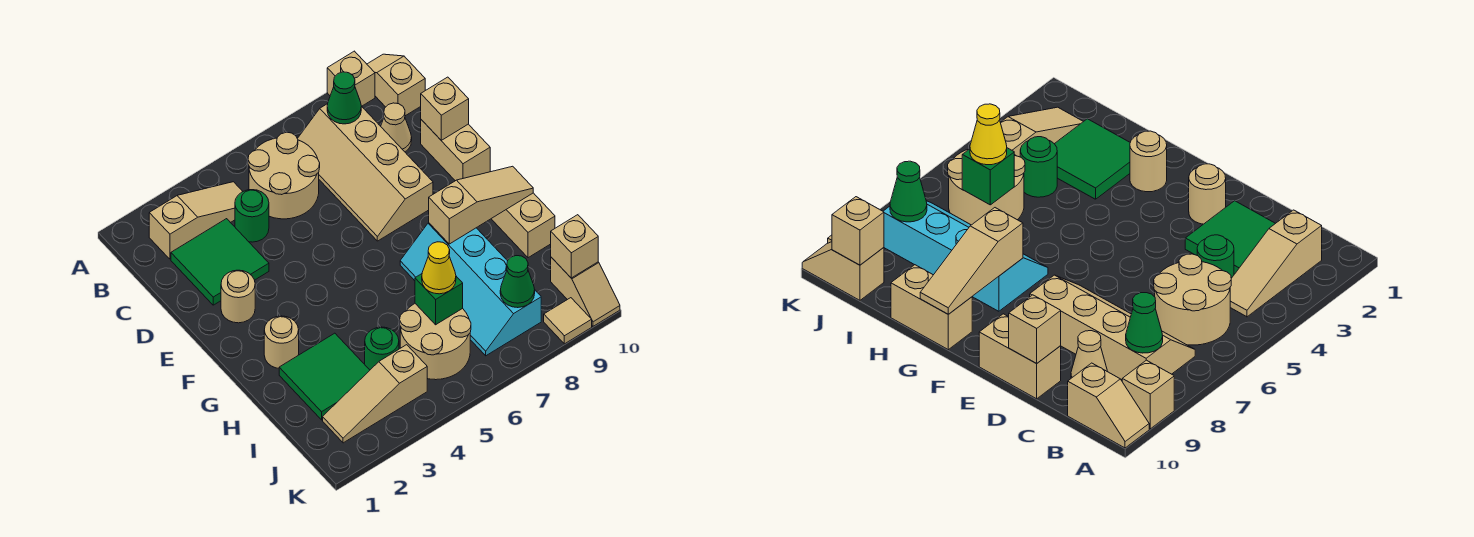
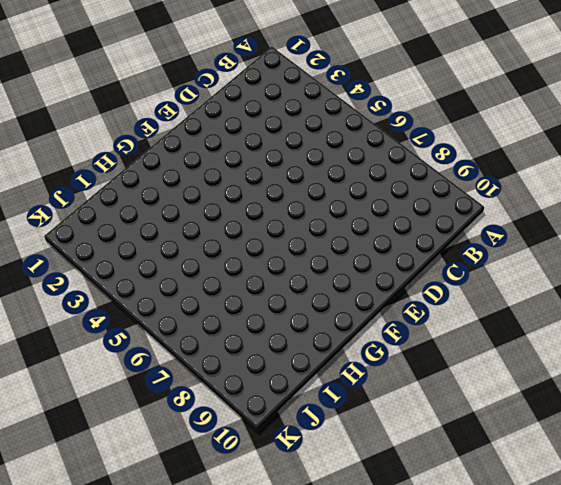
none -> tan brick A9 level 1
none -> tan slope A10:B10 level 1 top B
none -> tan slope B2:B4 level 1 top 2

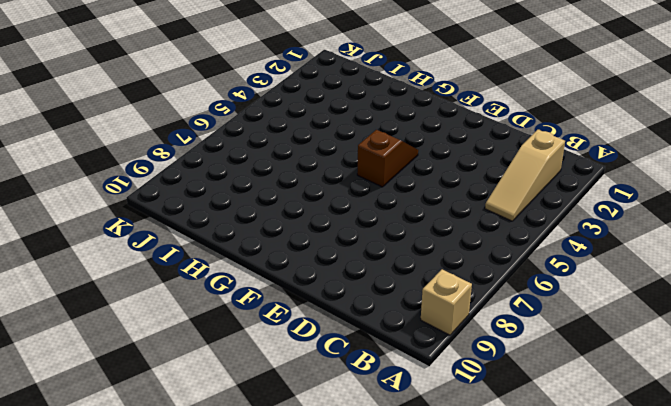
brown slope F4:F5 level 1 top 5 -> none
none -> tan slope A10:B10 level 1 top B
none -> tan round brick B5:C6 level 1
none -> tan slope B7:E8 level 1 top 8

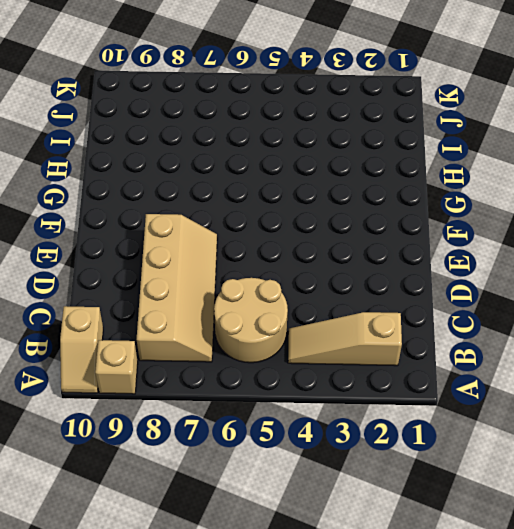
none -> green tile C2:D3 level 1
none -> green round brick C4 level 1
none -> tan cone C9 level 1

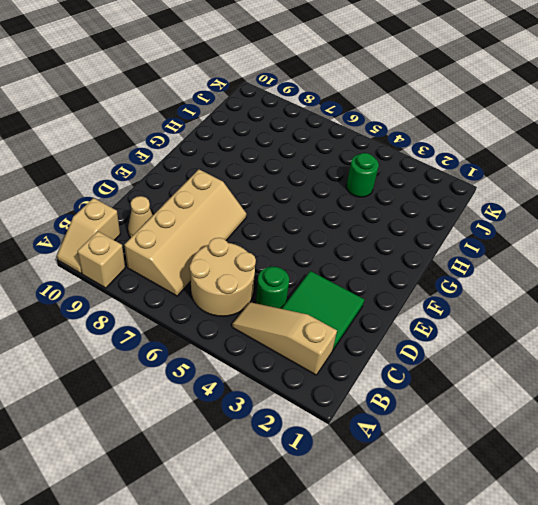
none -> tan brick D10:E10 level 1
none -> tan round brick E2 level 1
none -> tan round brick G2 level 1

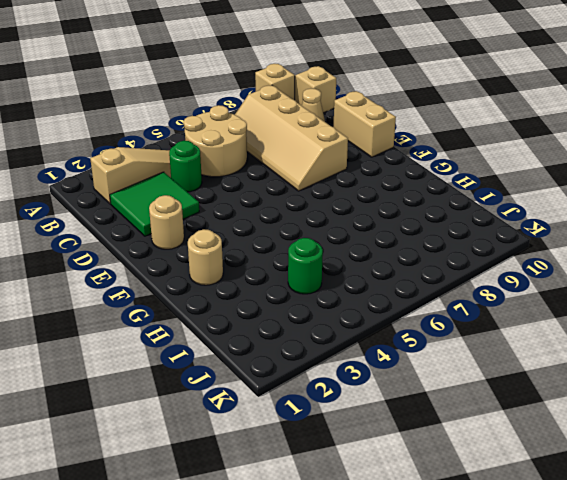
none -> cyan slope G7:J8 level 1 top 8
none -> tan brick G10:H10 level 1
none -> green tile H2:I3 level 1

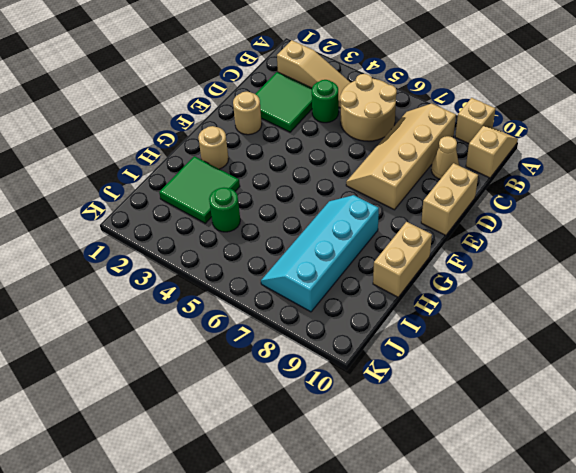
none -> tan round brick I5:J6 level 1
none -> tan slope J2:J4 level 1 top 4
none -> tan slope J10:K10 level 1 top J

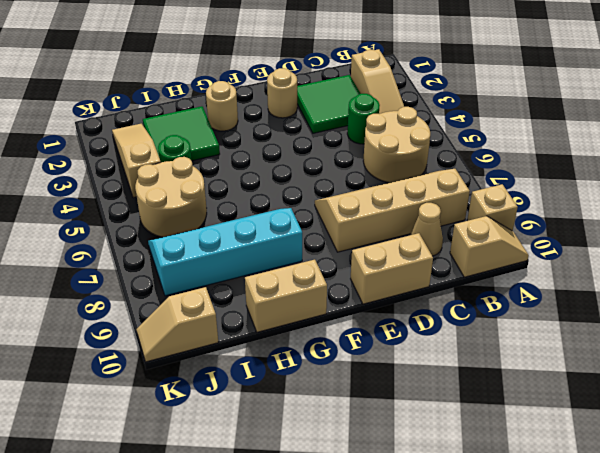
none -> tan tile K9 level 1
none -> green cone B8 level 2
none -> tan brick D10 level 2

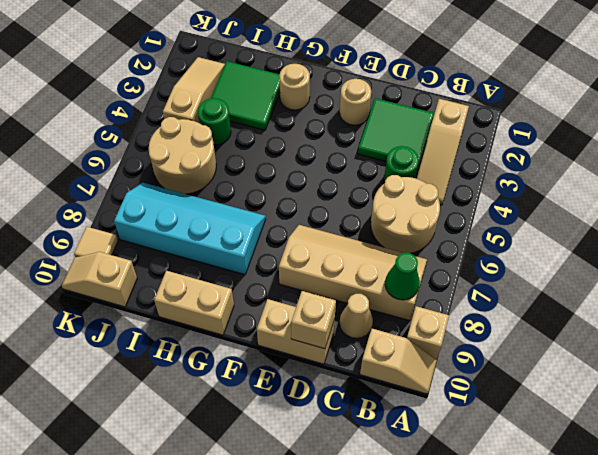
none -> tan slope G8:G10 level 2 top 8
none -> green brick I6 level 2
none -> green cone J8 level 2

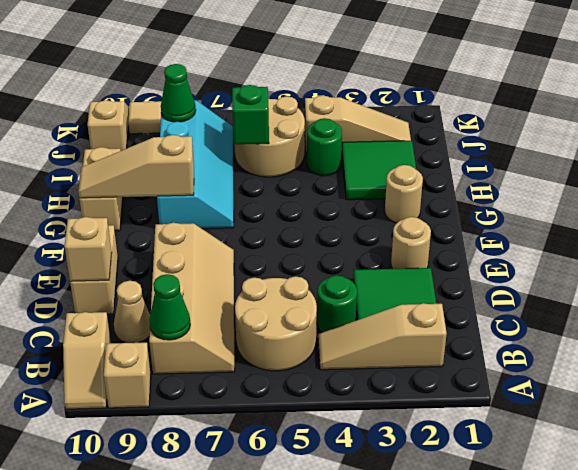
none -> tan brick J10 level 2
none -> yellow cone I6 level 3

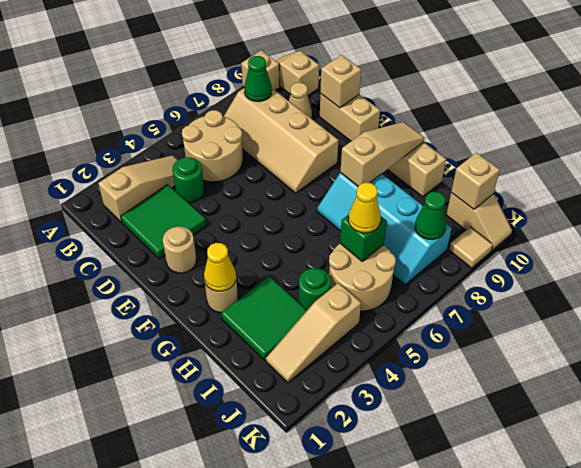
yellow cone G2 level 2 -> none

